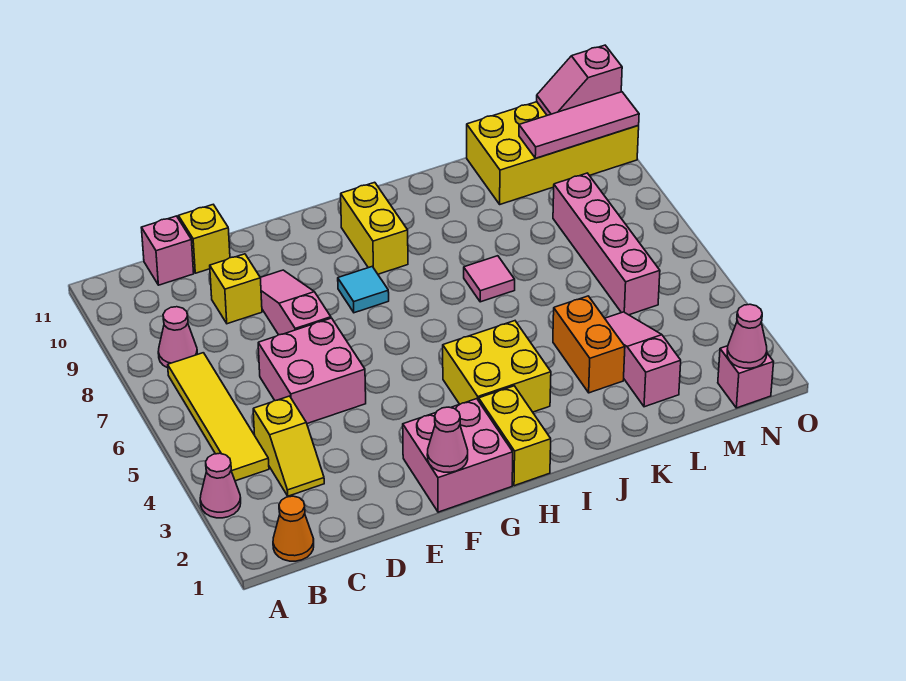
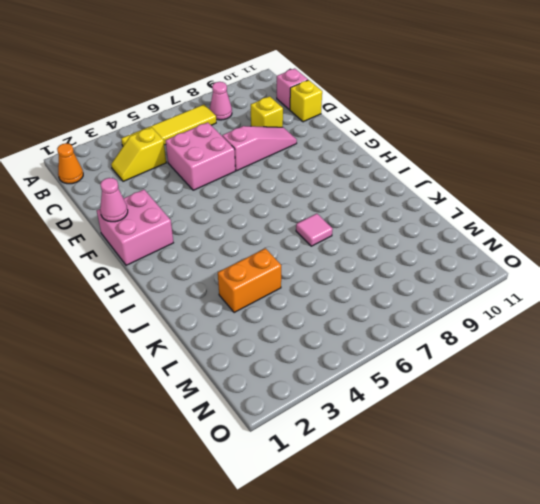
none -> pink cone A3 level 1
none -> cyan tile G8 level 1
none -> yellow brick H1:H2 level 1

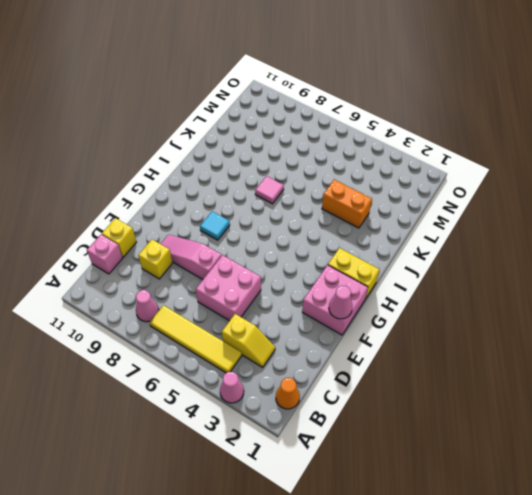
none -> yellow brick H3:I4 level 1
none -> yellow brick H9:H10 level 1
none -> pink slope L2:L4 level 1 top 2

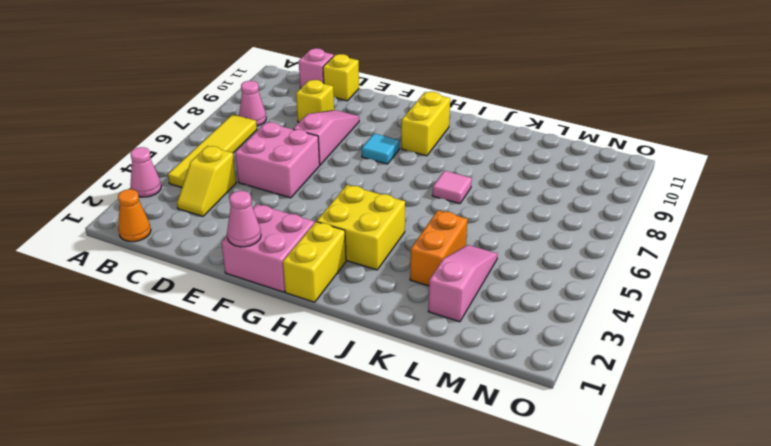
none -> yellow brick L10:O11 level 1
none -> pink brick M5:M8 level 1
none -> pink brick N1 level 1

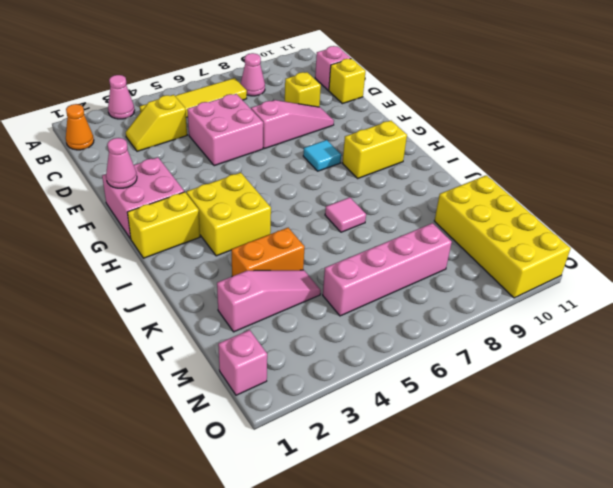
none -> pink tile M10:O10 level 2
none -> pink cone N1 level 2
none -> pink slope N11:O11 level 2 top O

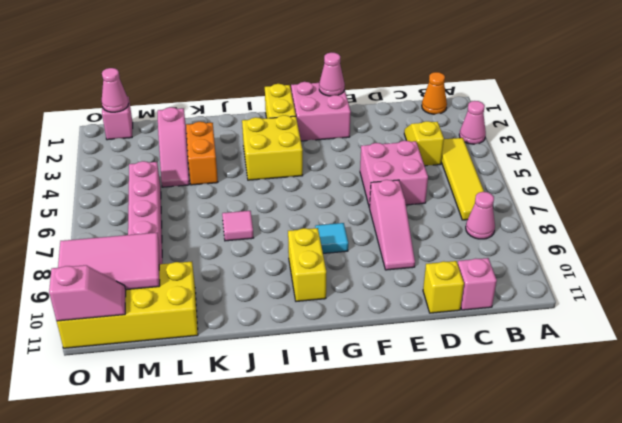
pink tile M9:O10 level 2 -> pink tile M10:O10 level 2
none -> yellow brick D9 level 1

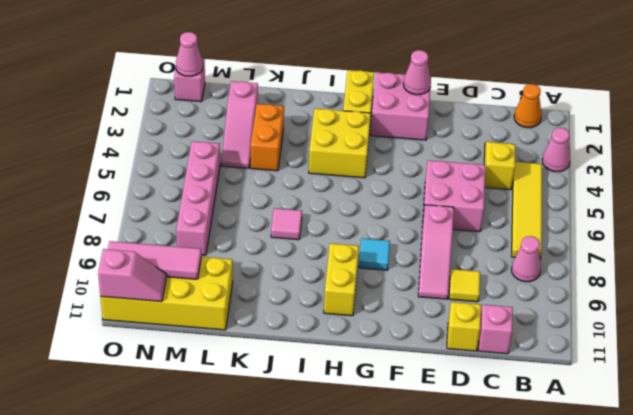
yellow tile D9 level 1 -> yellow brick D9 level 1

